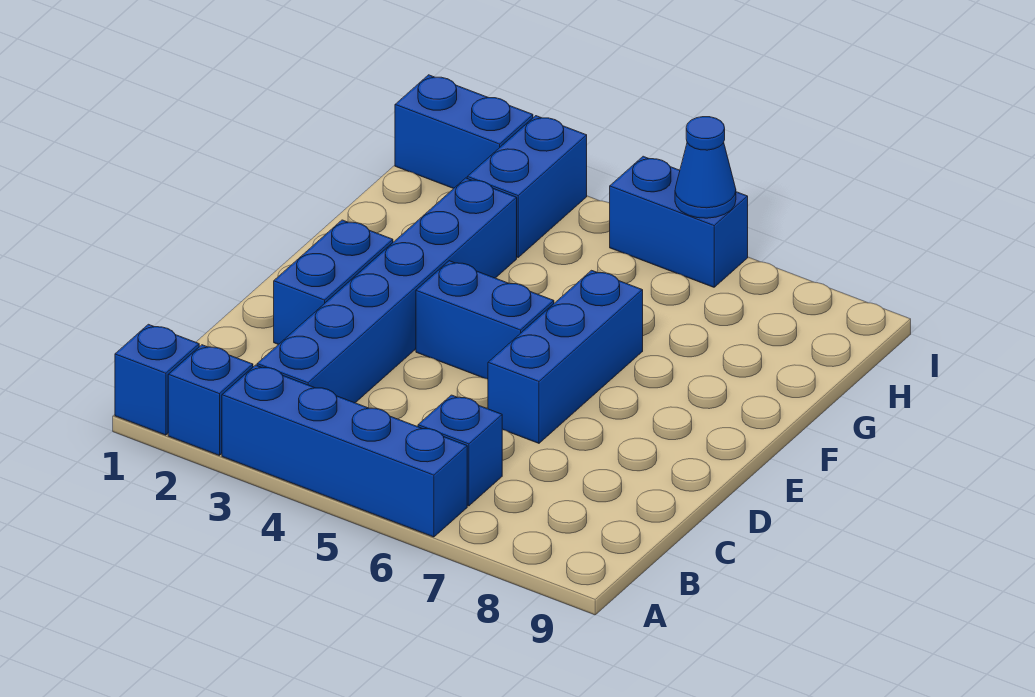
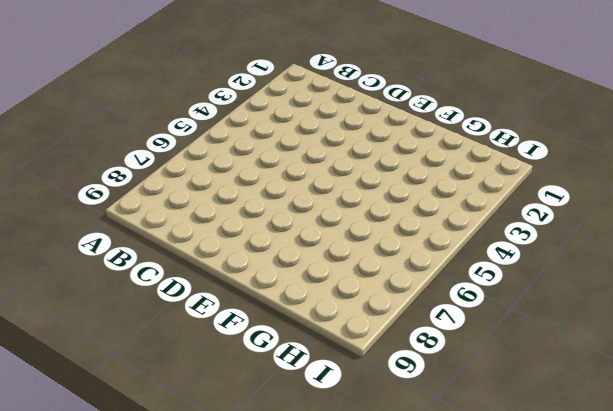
none -> blue brick A1 level 1
none -> blue brick A2 level 1
none -> blue brick A3:A6 level 1

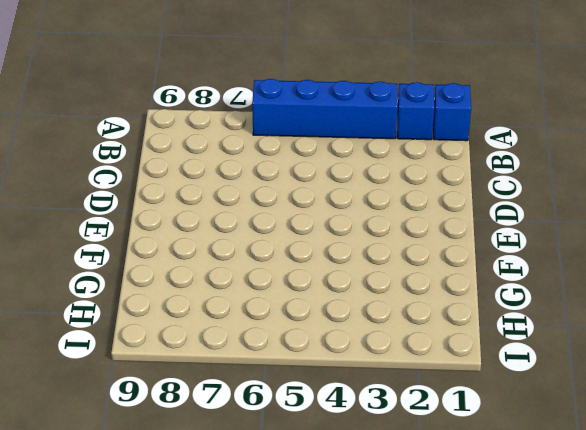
none -> blue brick B3:G3 level 1
none -> blue brick B6 level 1
none -> blue brick D2:E2 level 1

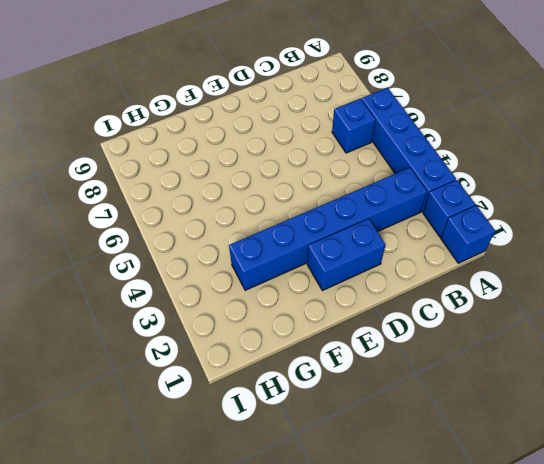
none -> blue brick D6:F6 level 1
none -> blue brick E4:E5 level 1
none -> blue brick H3:I3 level 1

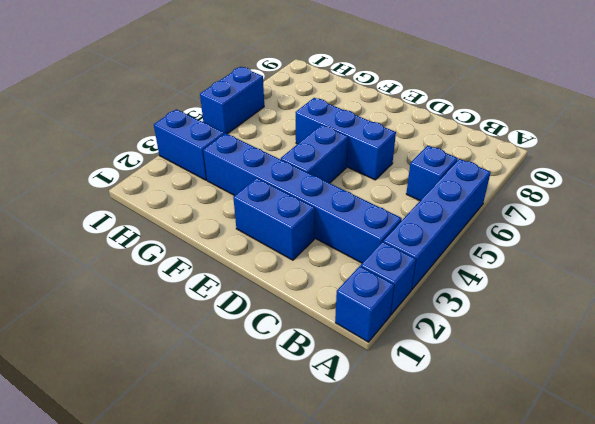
none -> blue brick I1:I2 level 1
none -> blue cone I6 level 2

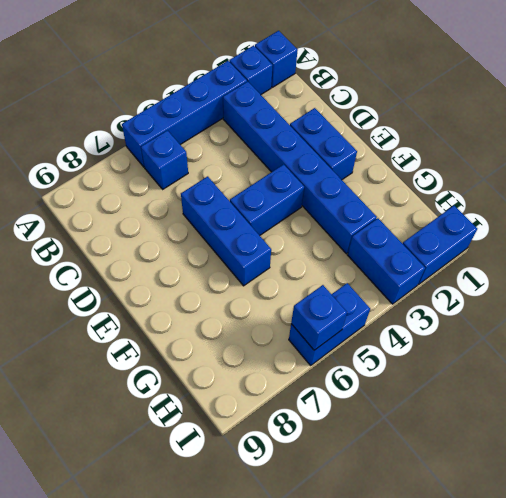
blue brick I6 level 2 -> blue cone I6 level 2

